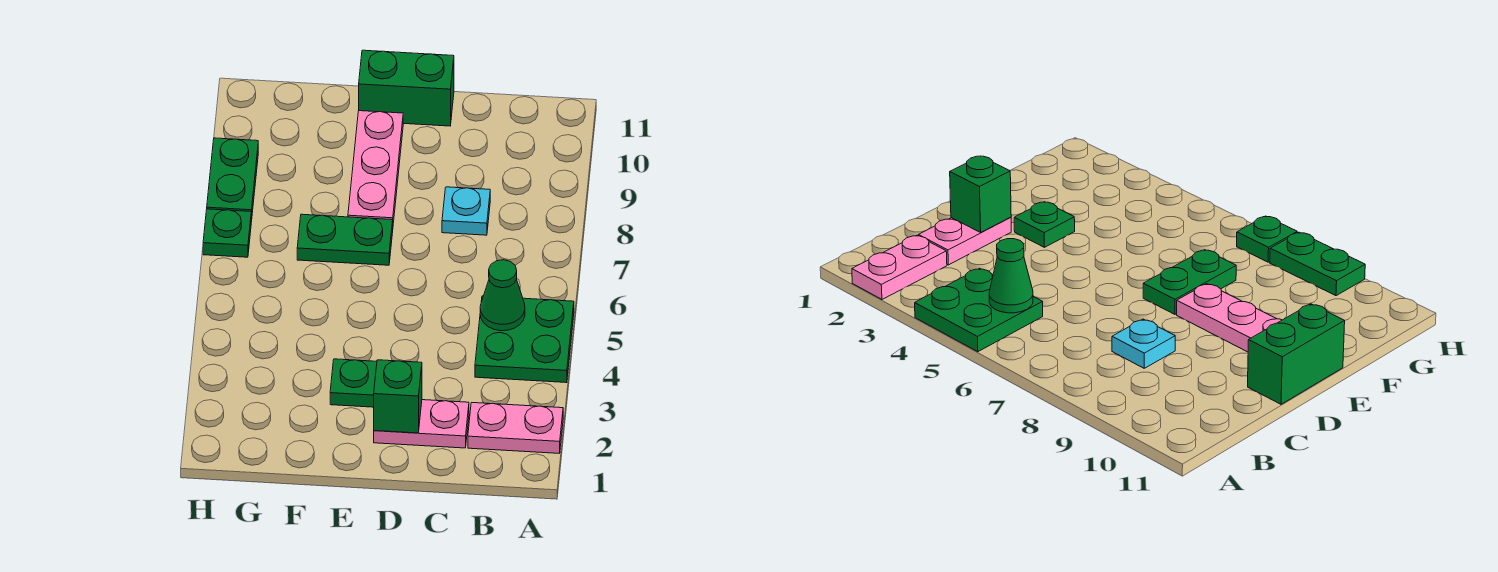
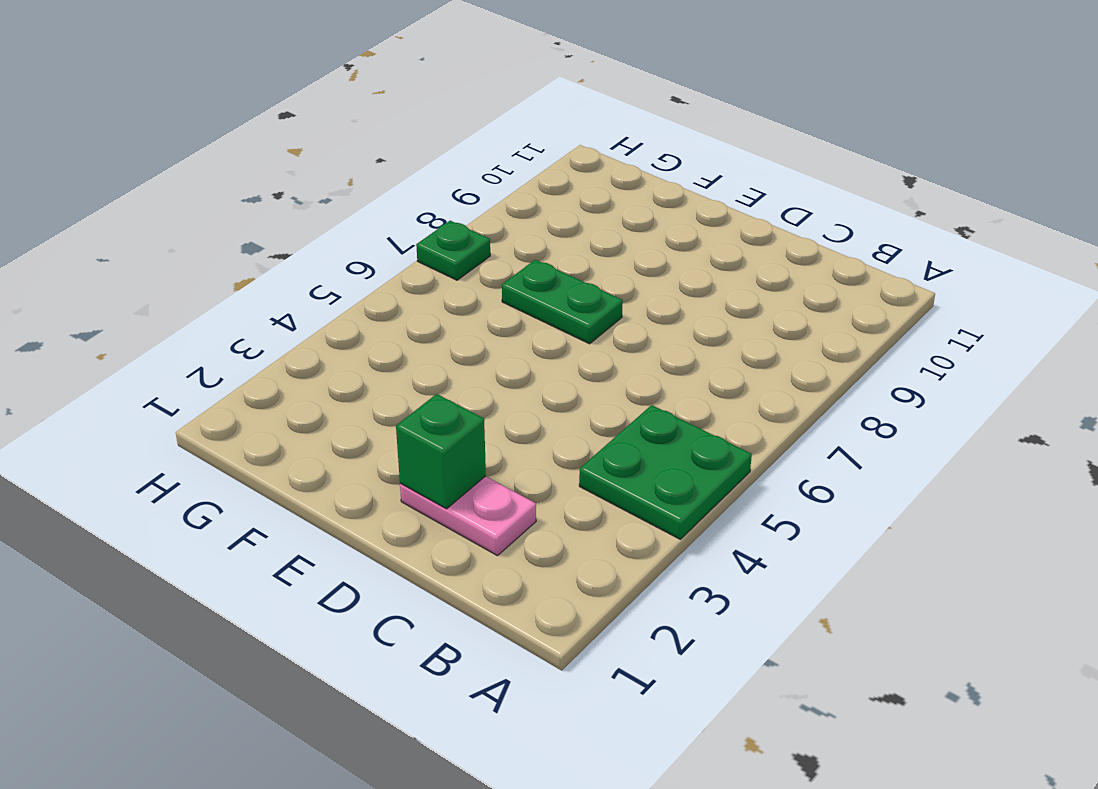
none -> pink plate A2:B2 level 1
none -> cyan plate C8 level 1
none -> green brick D11:E11 level 1

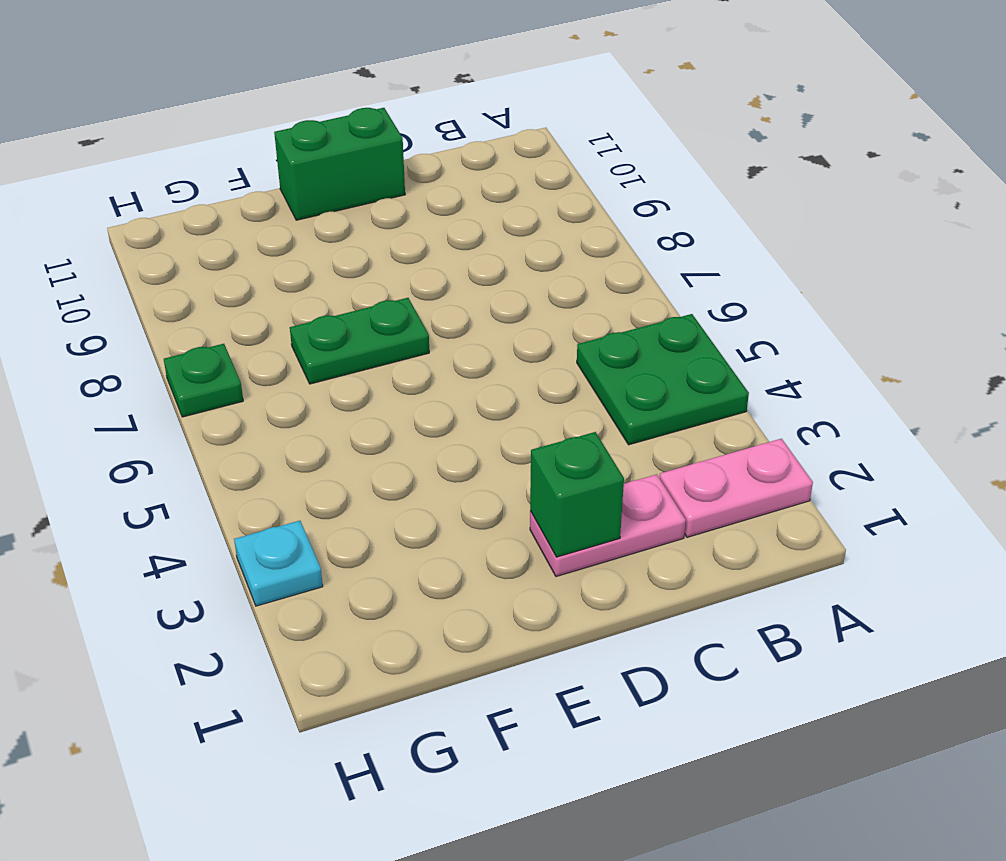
cyan plate H3 level 1 -> cyan plate C8 level 1
none -> green plate E3 level 1
none -> pink plate E8:E10 level 1
none -> green plate H8:H9 level 1

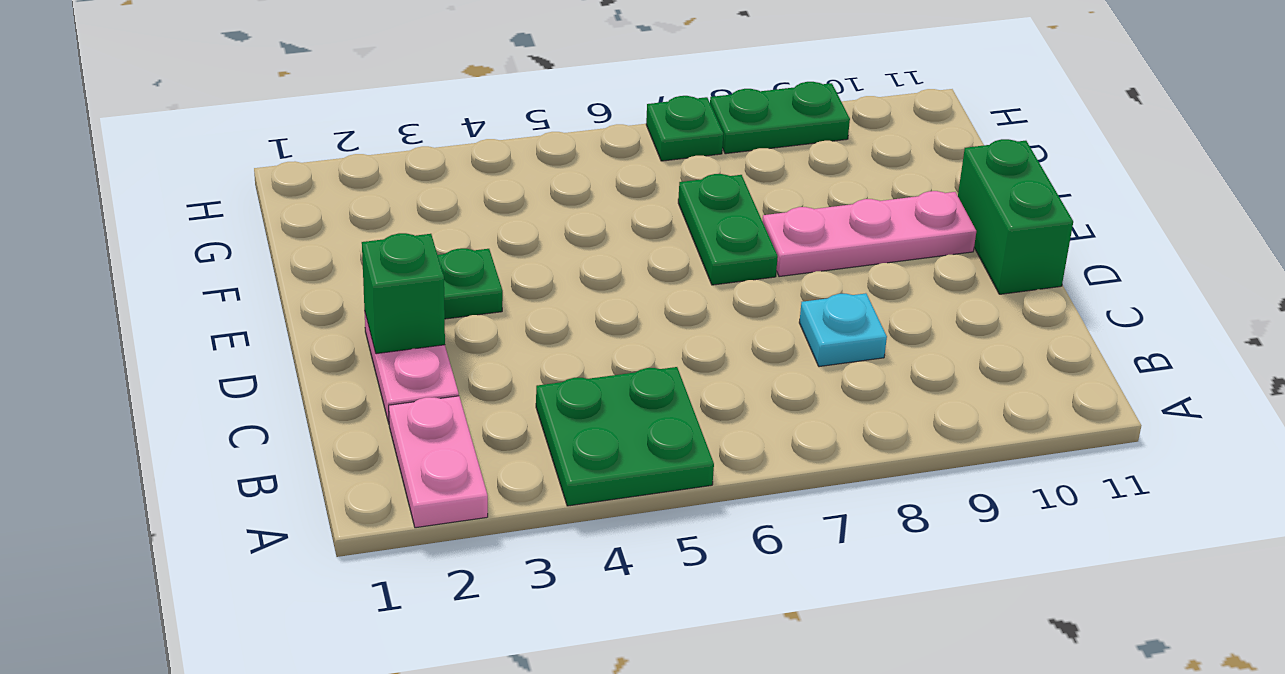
none -> green cone B5 level 2

